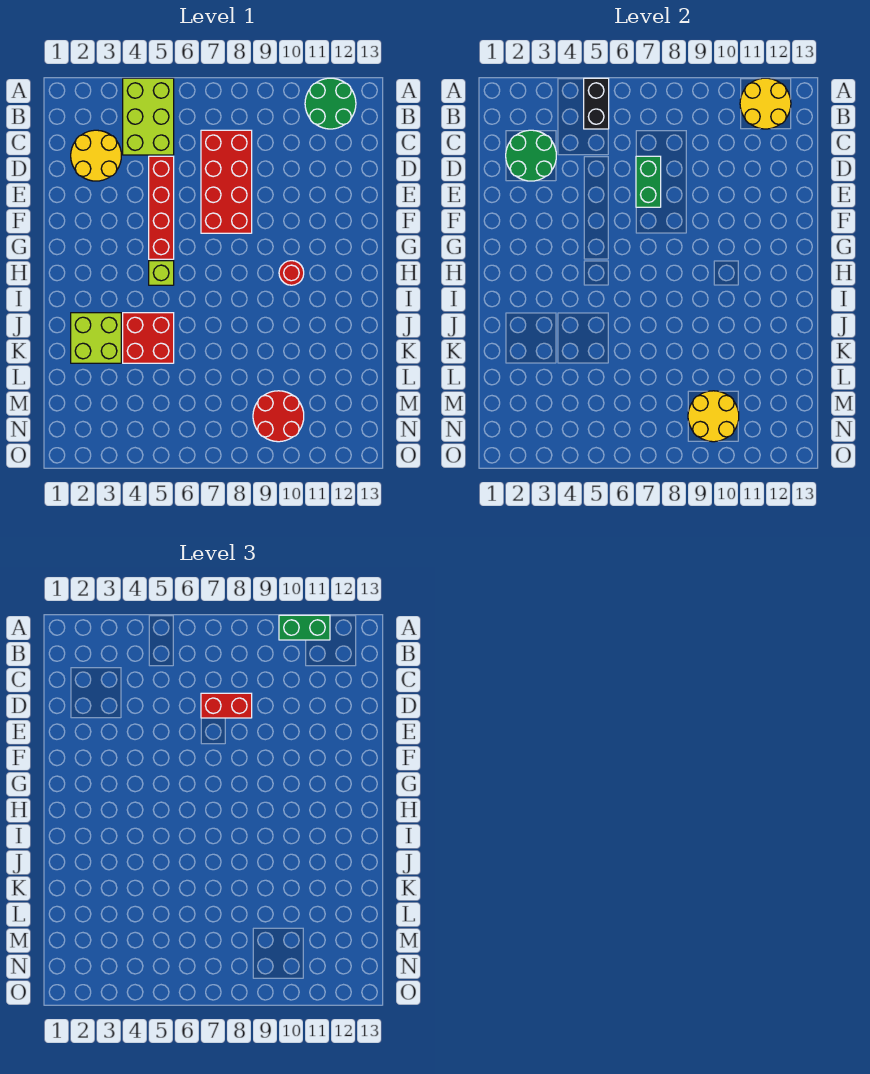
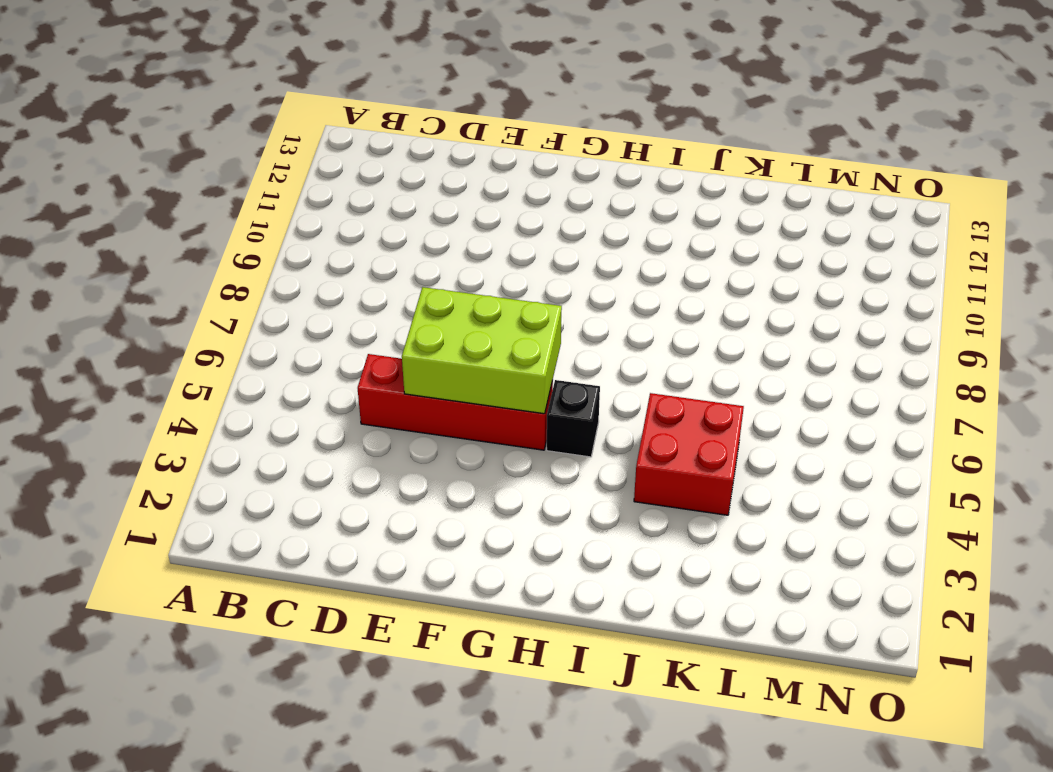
lime brick E5:G6 level 2 -> lime brick A4:C5 level 1
black brick H5 level 1 -> lime brick H5 level 1
none -> green round brick A11:B12 level 1
none -> yellow round brick C2:D3 level 1
none -> red brick C7:F8 level 1

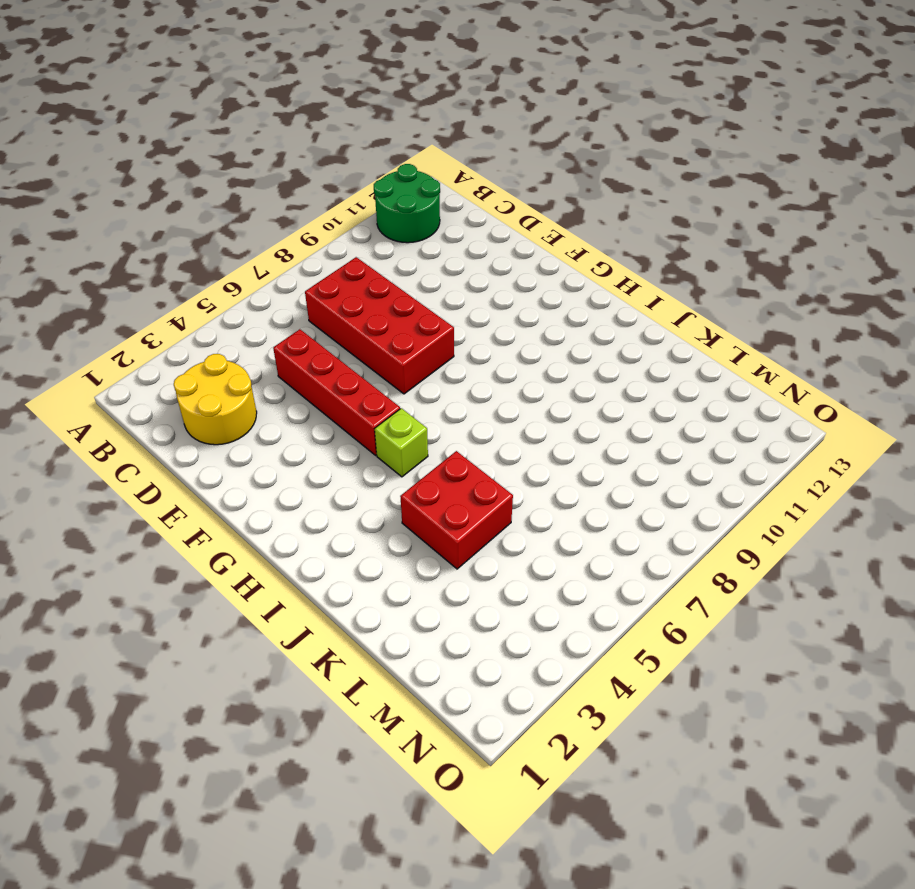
none -> lime brick A4:C5 level 1
none -> red round brick H10 level 1
none -> lime brick J2:K3 level 1

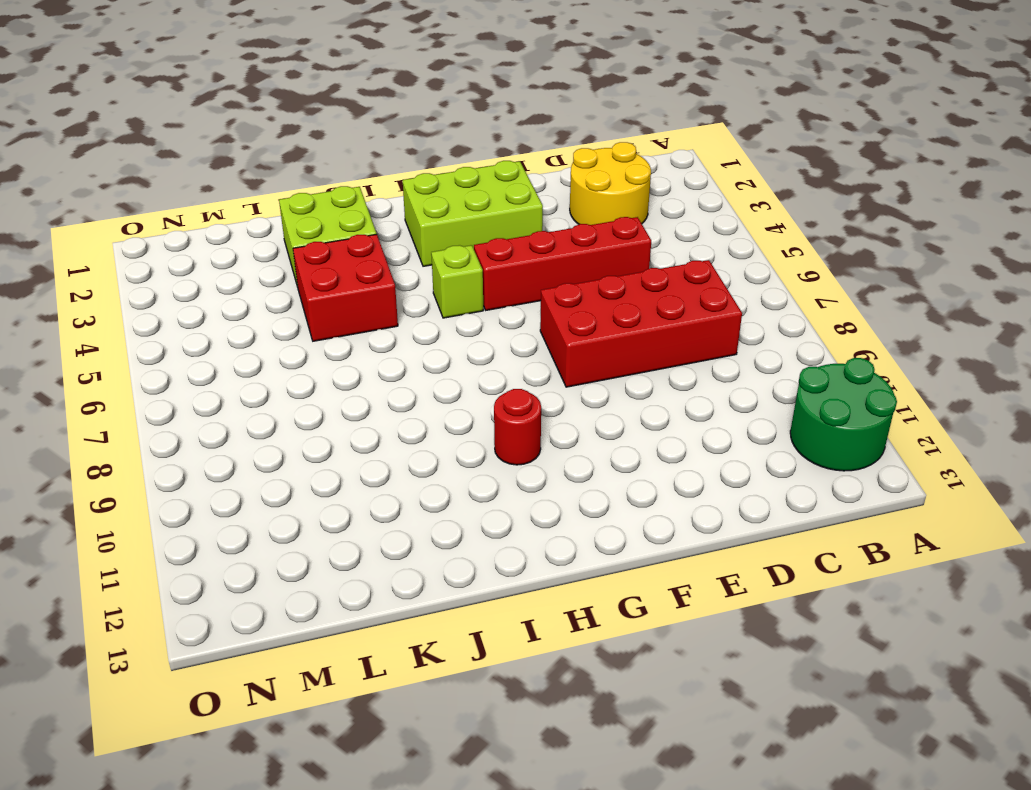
lime brick F2:H3 level 1 -> lime brick A4:C5 level 1
none -> red round brick M9:N10 level 1
none -> black brick A5:B5 level 2
none -> yellow round brick A11:B12 level 2

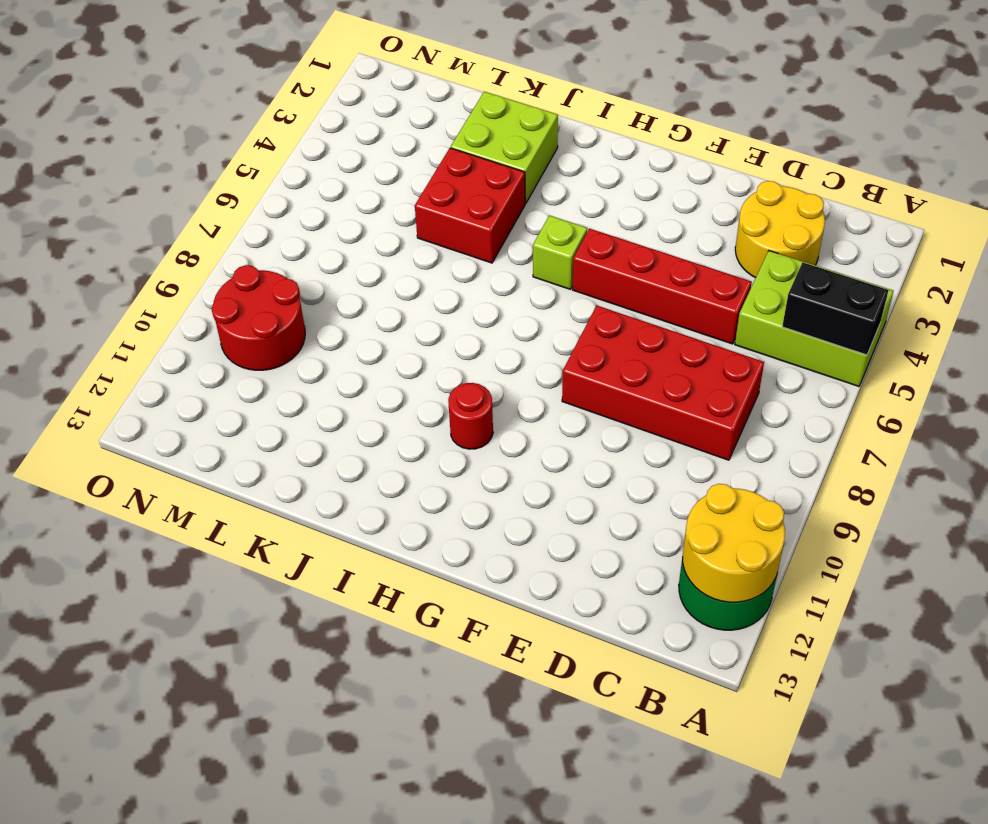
none -> green round brick C2:D3 level 2
none -> green brick D7:E7 level 2
none -> yellow round brick M9:N10 level 2

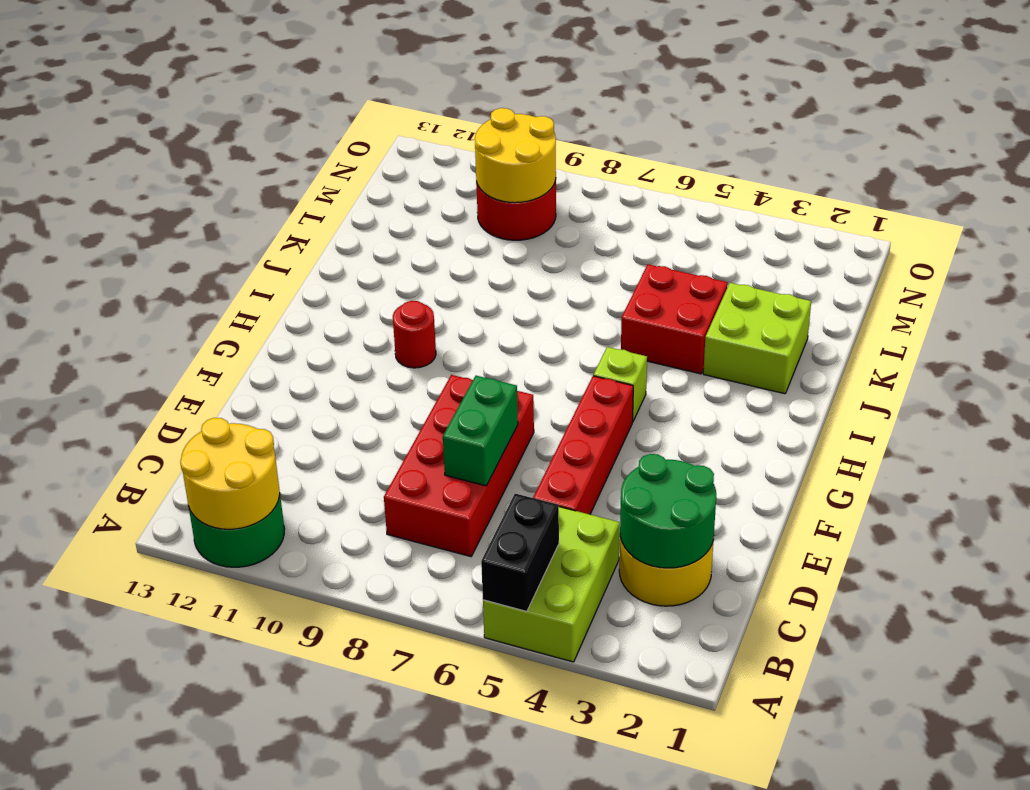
none -> green brick A10:A11 level 3
none -> red brick D7:D8 level 3

